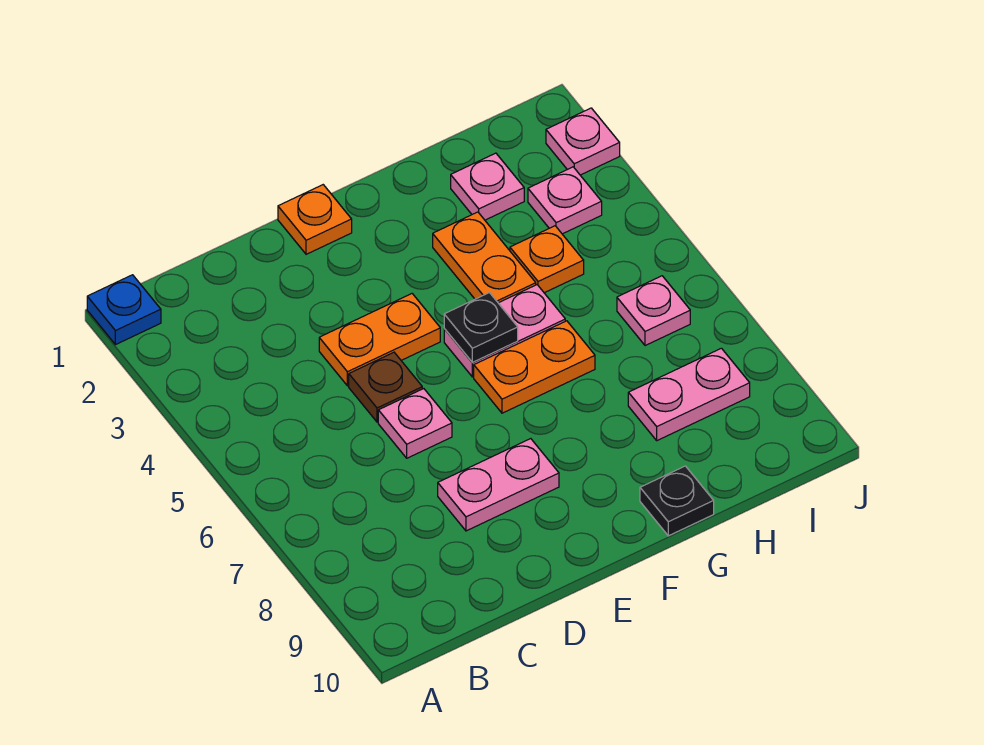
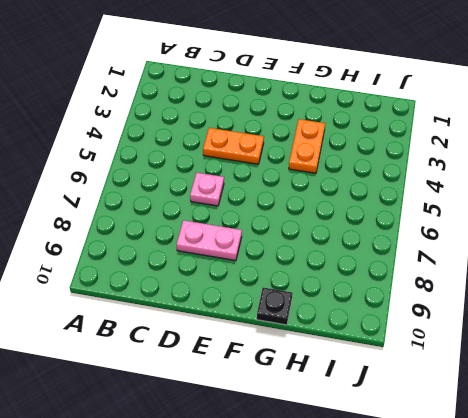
none -> blue plate A1 level 1
none -> brown plate D5 level 1
none -> orange plate E1 level 1

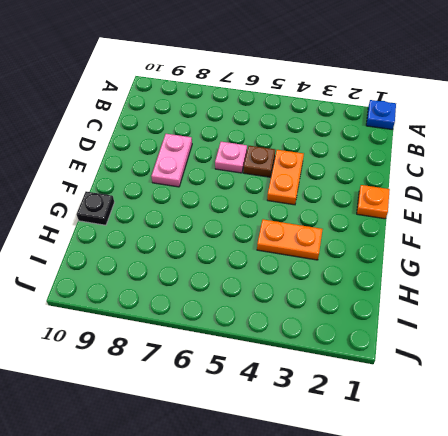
none -> pink plate F5:G5 level 1
none -> orange plate F6:G6 level 1
none -> pink plate H2 level 1

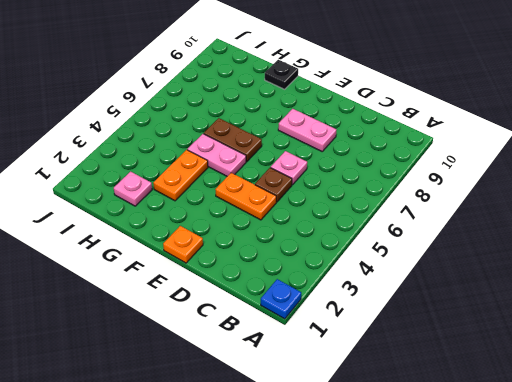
brown plate F6:G6 level 1 -> orange plate F6:G6 level 1
none -> orange plate H4 level 1
none -> pink plate H8:I8 level 1
none -> pink plate I3 level 1

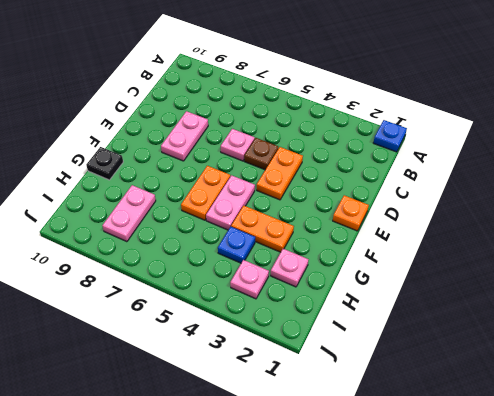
blue plate H4 level 1 -> orange plate H4 level 1
none -> pink plate I6 level 1
none -> pink plate J2 level 1
none -> black plate F5 level 2

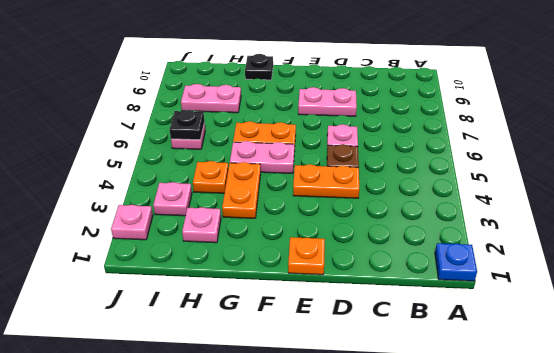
black plate I6 level 2 -> black plate F5 level 2

